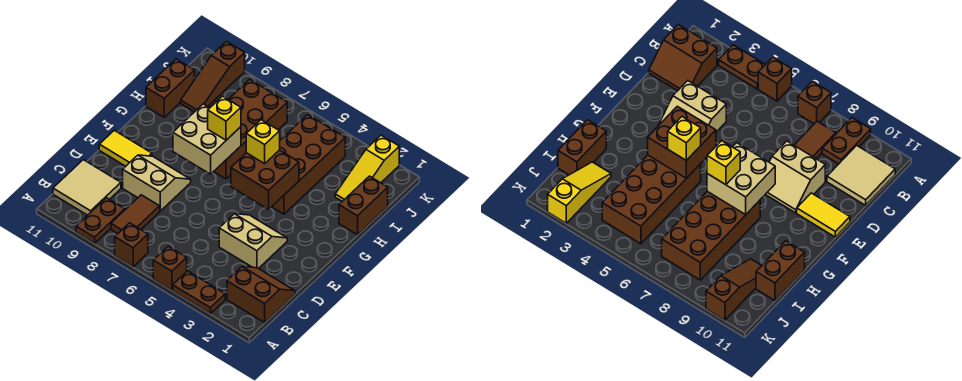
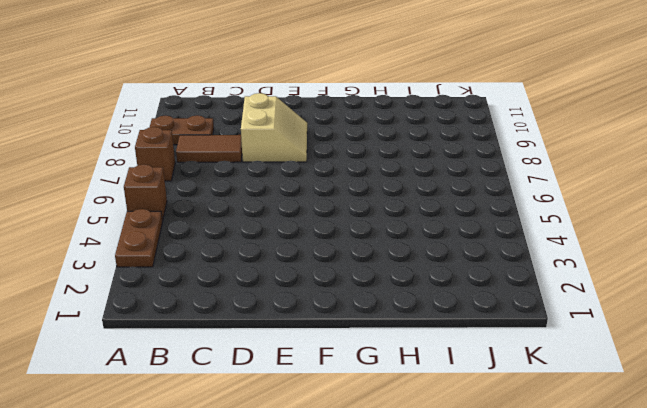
none -> brown slope B1:C2 level 1 top B
none -> tan tile B10:C11 level 1
none -> tan slope D3:E4 level 1 top D

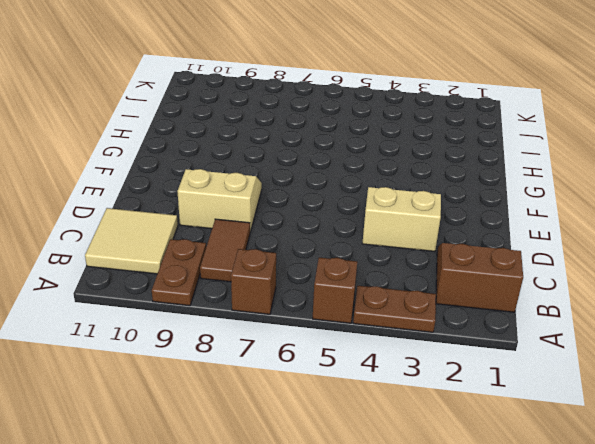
none -> yellow tile E10:E11 level 1
none -> brown brick G4:J5 level 1
none -> brown brick G7:J8 level 1

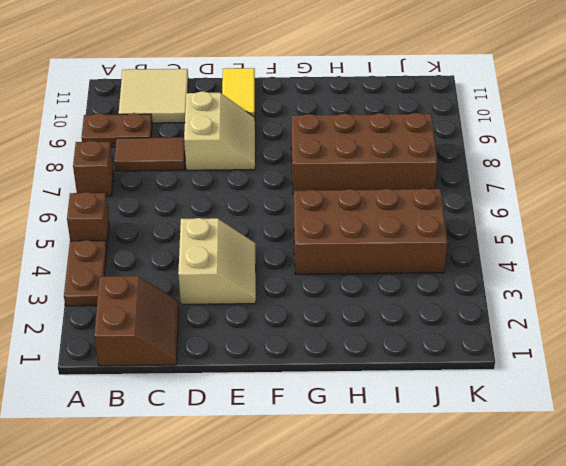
none -> brown brick H1:I1 level 1
none -> brown brick H11:I11 level 1
none -> yellow slope I2:K2 level 1 top K

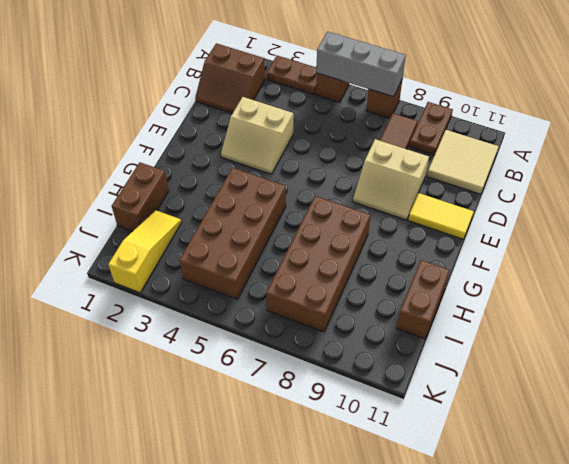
grey brick A5:A7 level 2 -> none
none -> brown slope I10:K10 level 1 top K
none -> brown brick F4:G5 level 2
none -> tan brick F7:G8 level 2

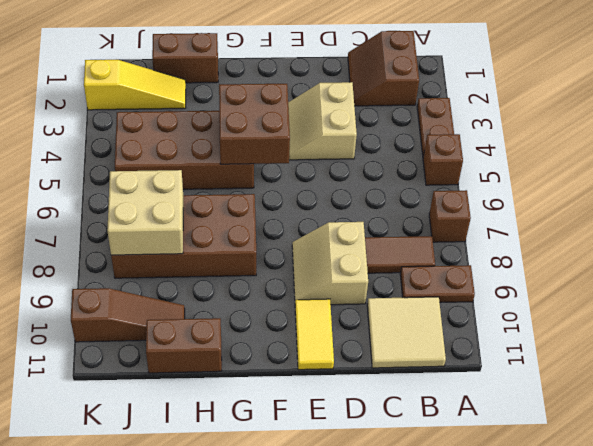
tan brick I7:J8 level 2 -> tan brick F7:G8 level 2
none -> yellow brick G5 level 3
none -> yellow brick G7 level 3

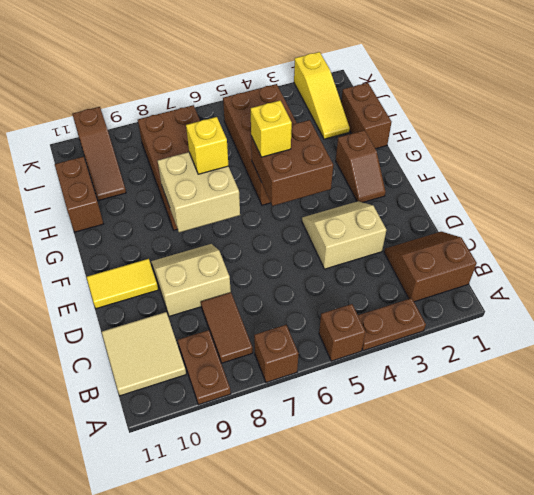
brown slope F2:G2 level 1 top G -> none

